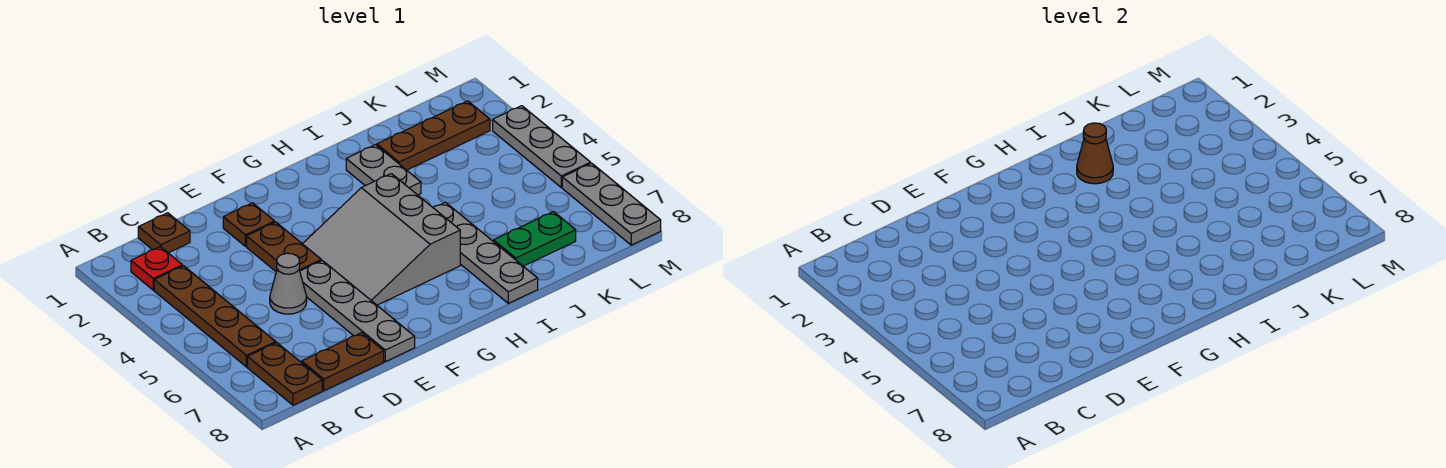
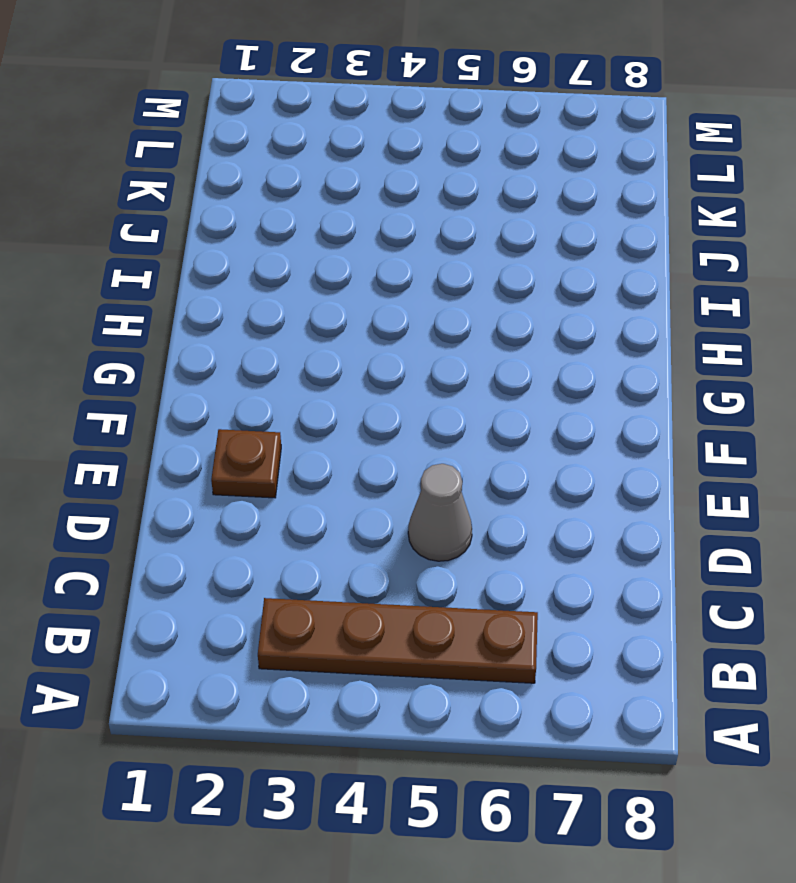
none -> red plate B2 level 1
none -> brown plate B7:B8 level 1
none -> brown plate C1 level 1

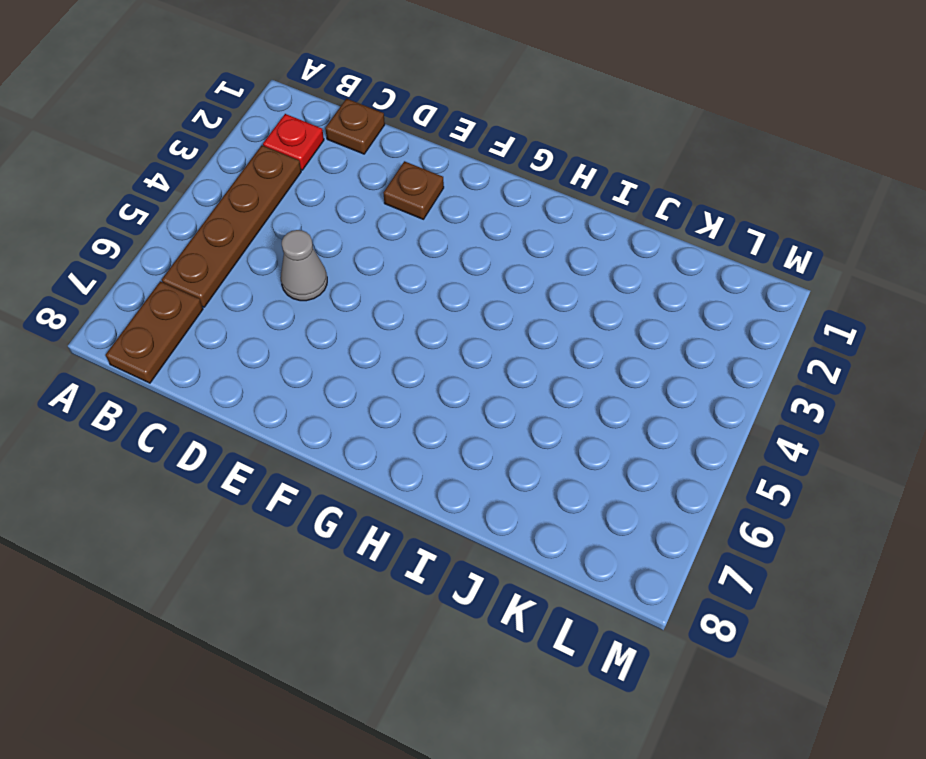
none -> brown plate C8:D8 level 1
none -> brown plate E3:E4 level 1
none -> grey plate E5:E8 level 1

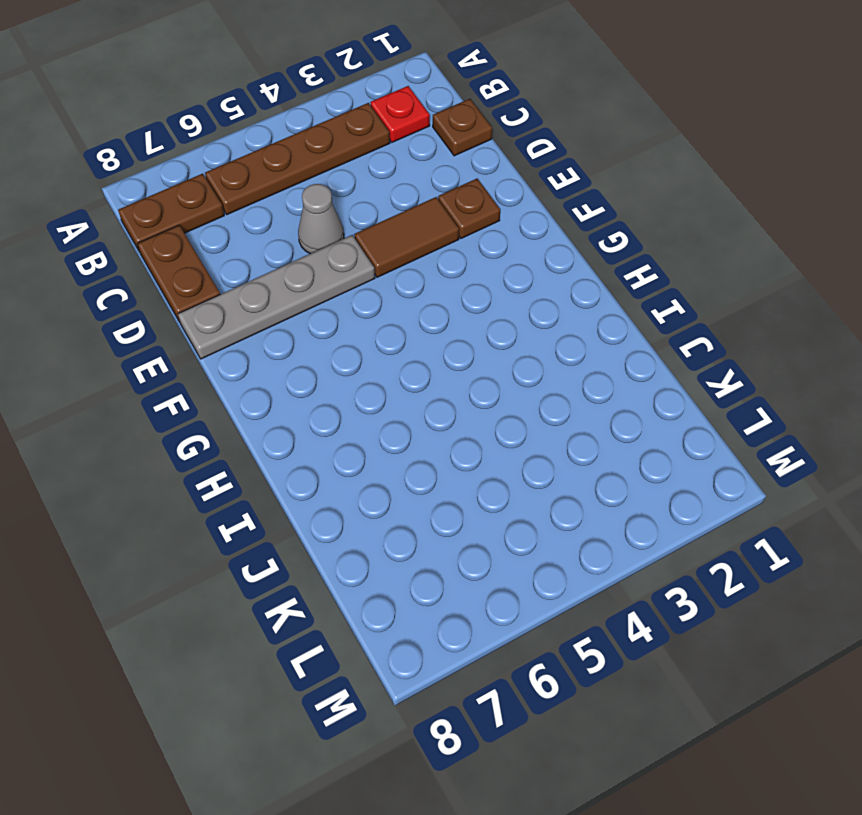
brown tile E3:E4 level 1 -> brown plate E3:E4 level 1
none -> grey slope F4:H6 level 1 top H
none -> grey plate I2:I3 level 1
none -> grey plate I5:I8 level 1

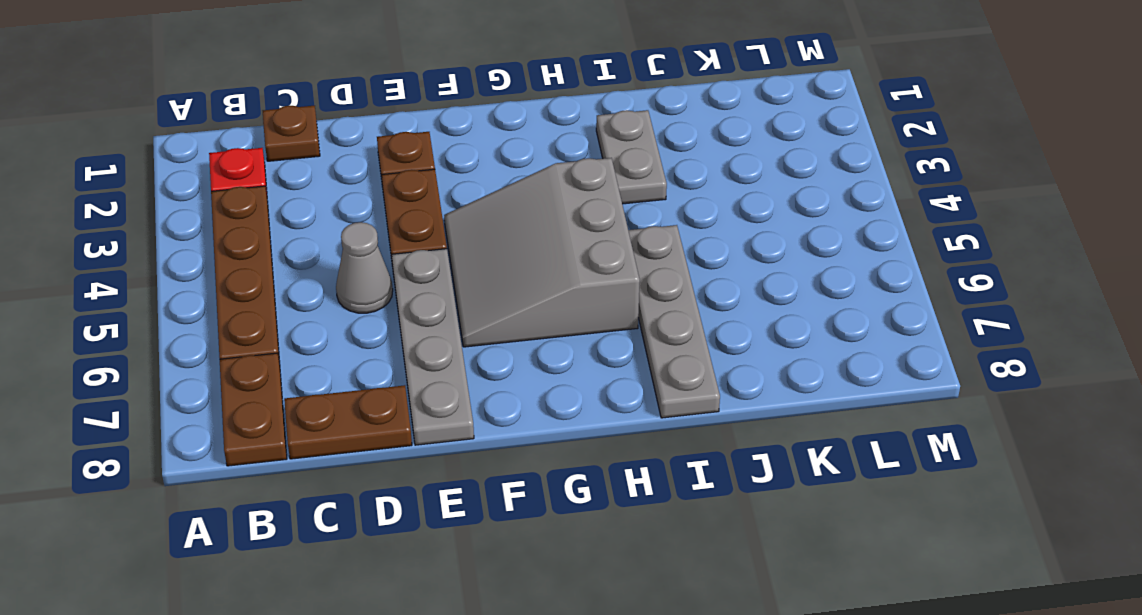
none -> brown plate J2:L2 level 1
none -> green plate J7:K7 level 1
none -> grey plate M3:M5 level 1

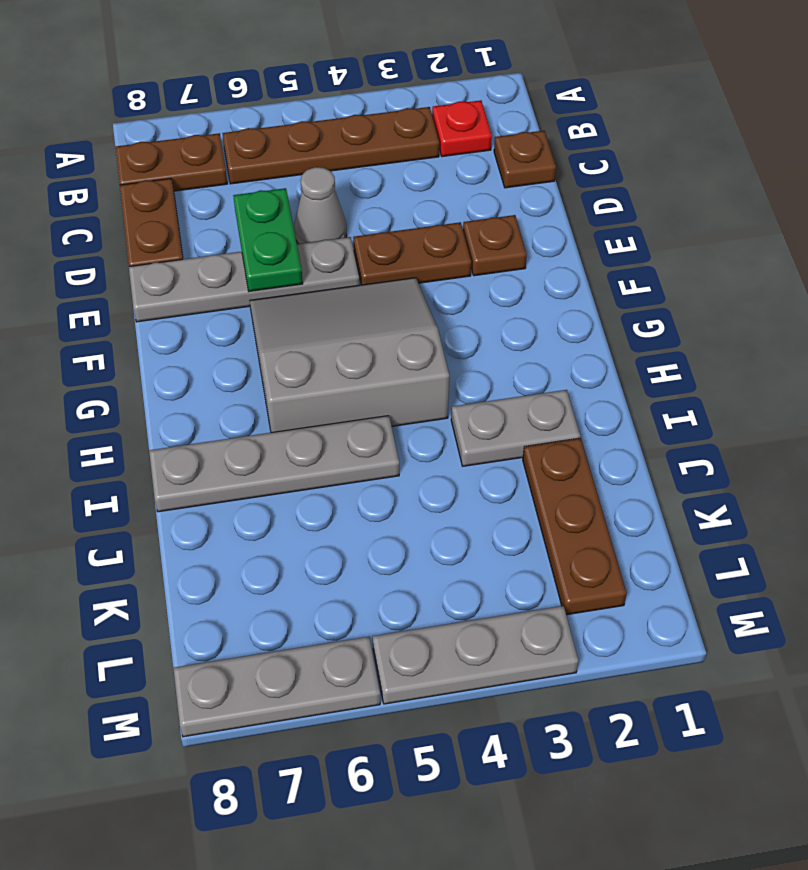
green plate D6:E6 level 2 -> green plate J7:K7 level 1
none -> brown cone I2 level 2

